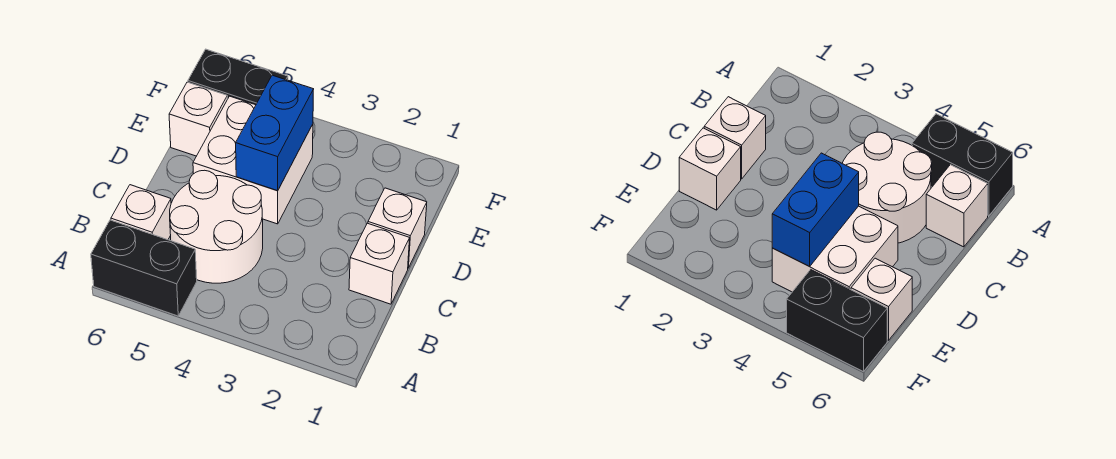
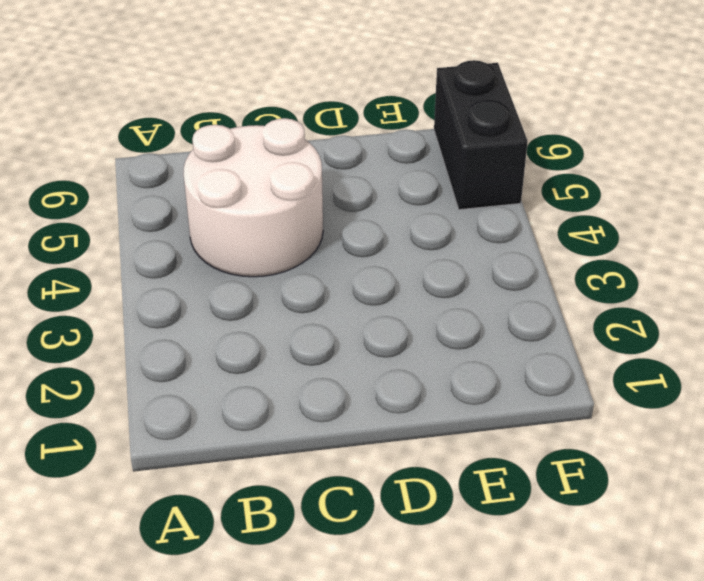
none -> black brick A5:A6 level 1
none -> white brick B6 level 1

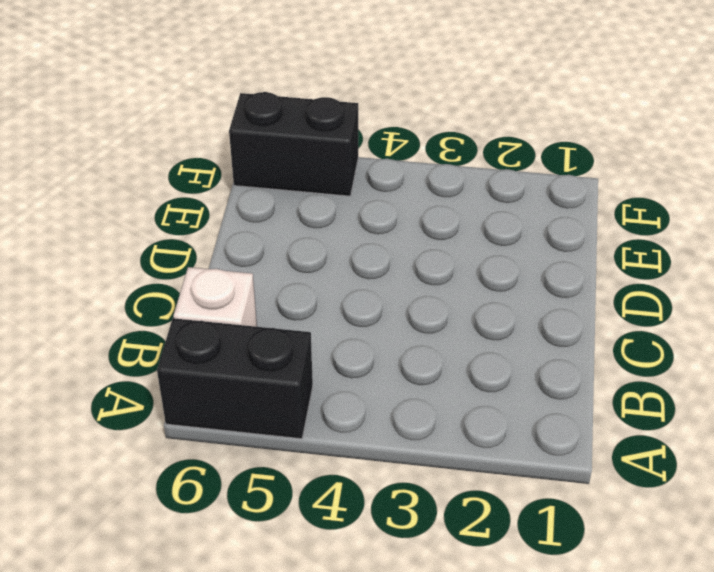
none -> white round brick B4:C5 level 1
none -> white brick C1 level 1

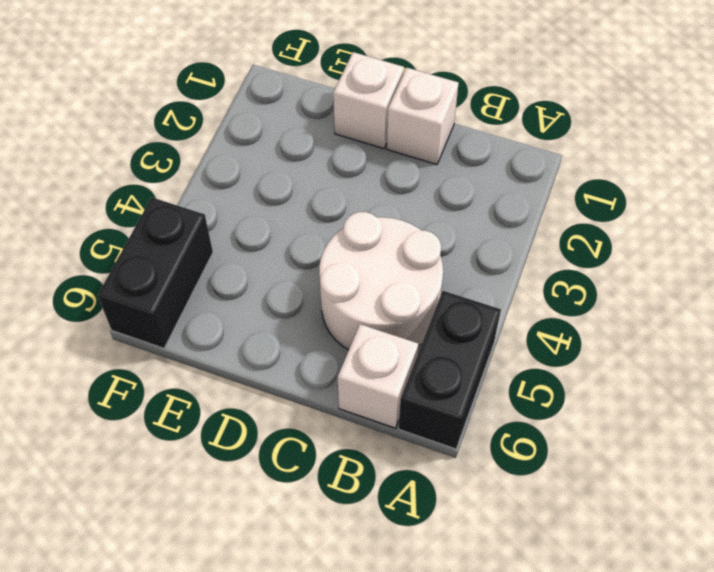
none -> white brick D4:E5 level 1
none -> white brick E6 level 1

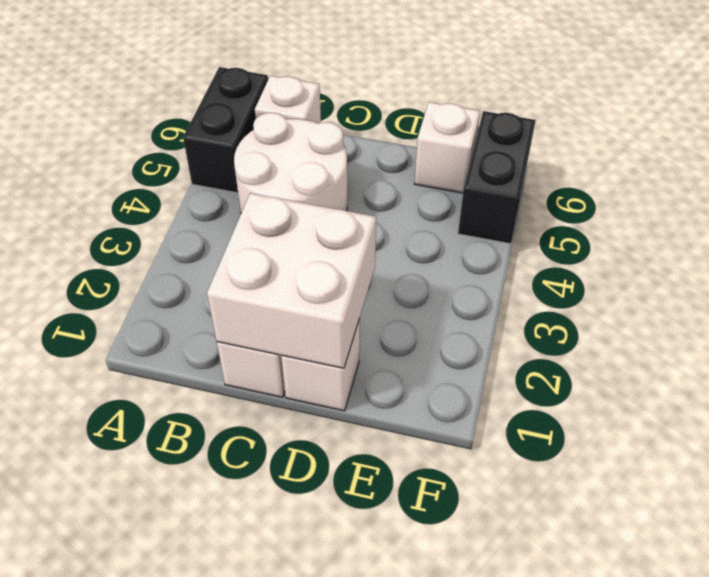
white brick C1:D2 level 2 -> white brick D4:E5 level 1
none -> blue brick D4:E4 level 2

